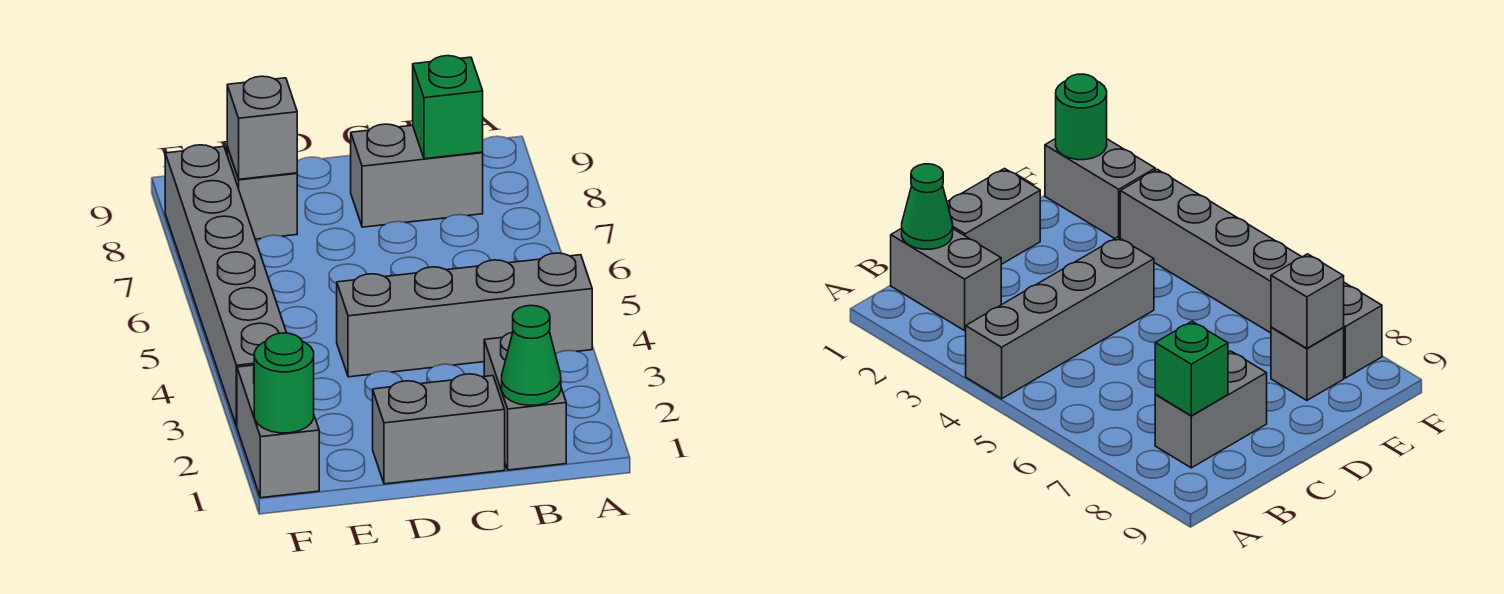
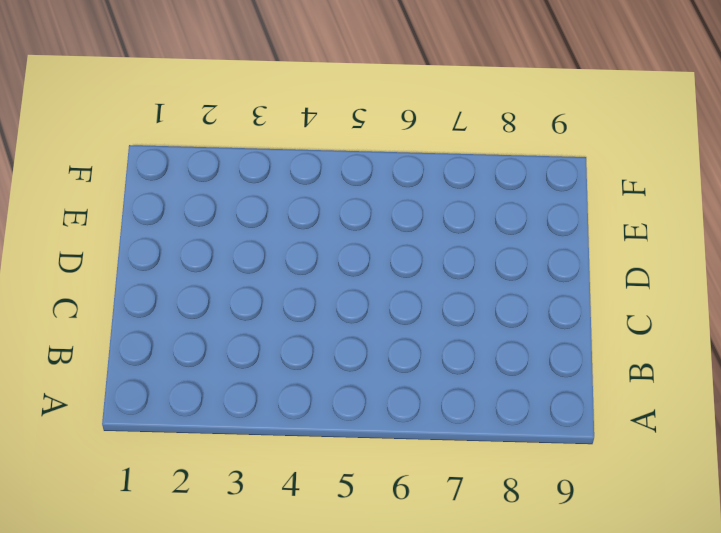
none -> grey brick A4:D4 level 1
none -> grey brick B1:B2 level 1

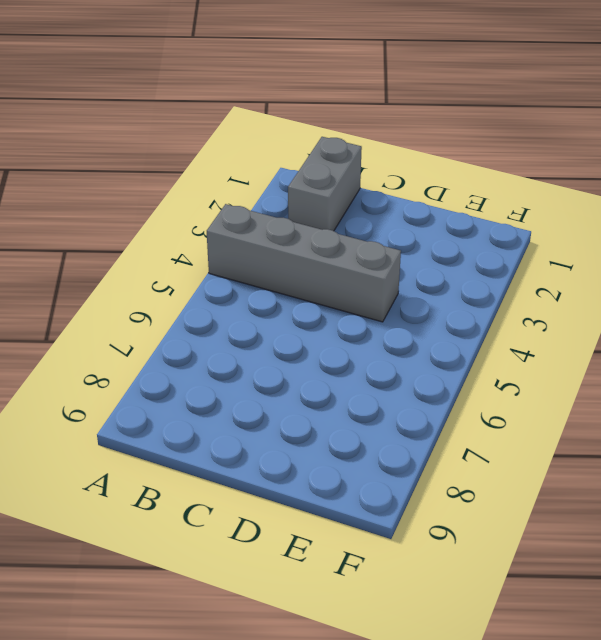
none -> grey brick B8:C8 level 1
none -> grey brick C1:D1 level 1

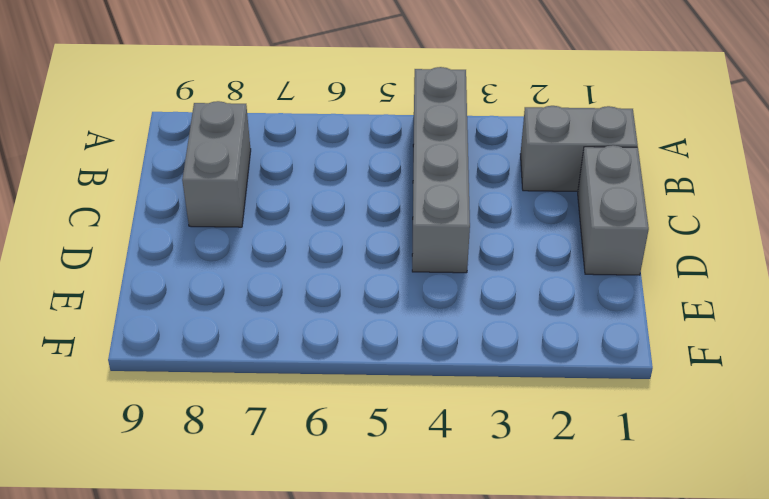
none -> grey brick E8 level 1
none -> grey brick F1:F2 level 1

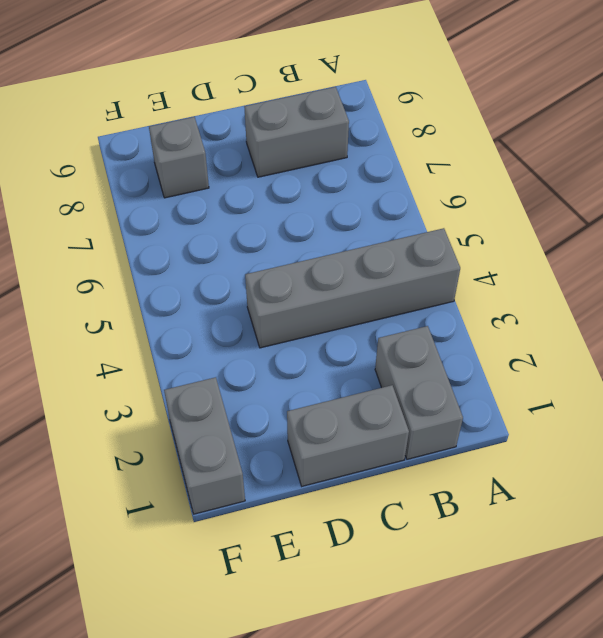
none -> grey brick F3:F8 level 1
none -> green cone B1 level 2

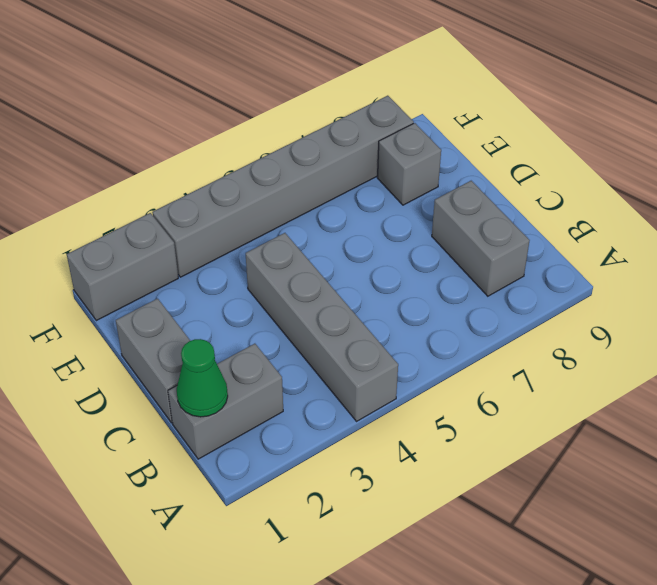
none -> green brick B8 level 2
none -> grey brick E8 level 2

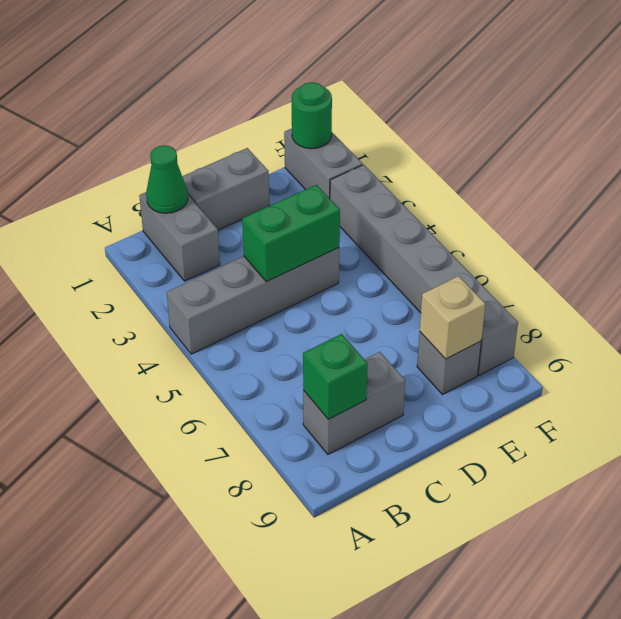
green brick C4:D4 level 2 -> none
tan brick E8 level 2 -> grey brick E8 level 2

